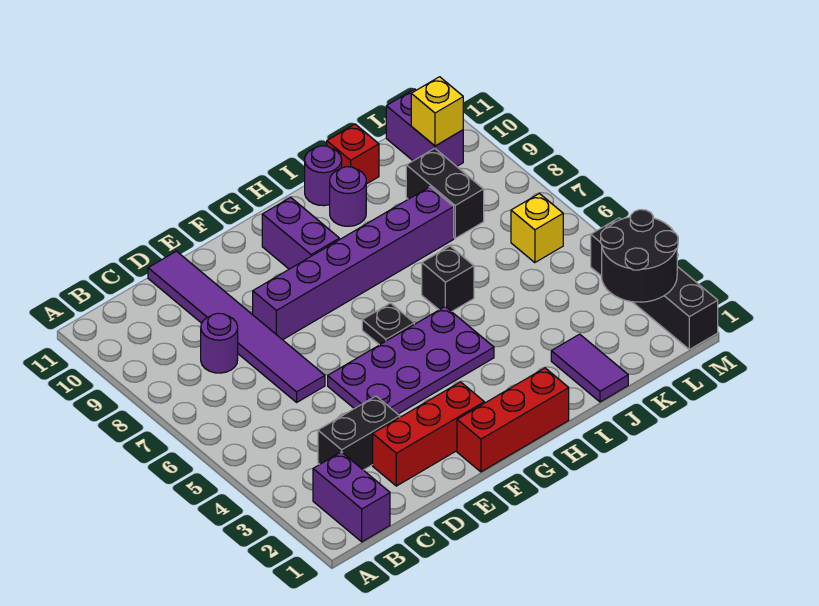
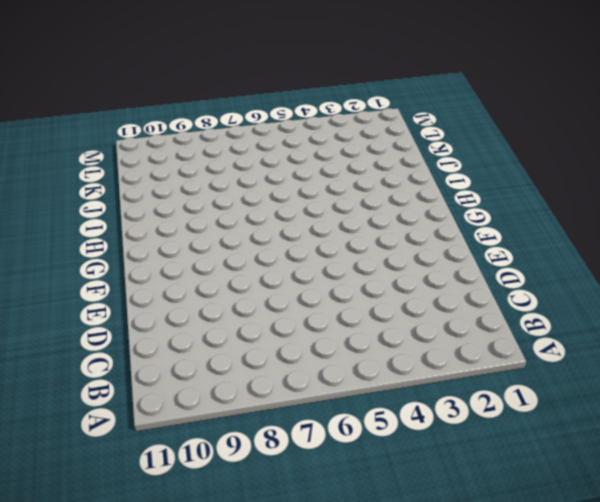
none -> purple brick B1:B2 level 1
none -> black brick C3:D3 level 1
none -> purple round brick C8 level 1

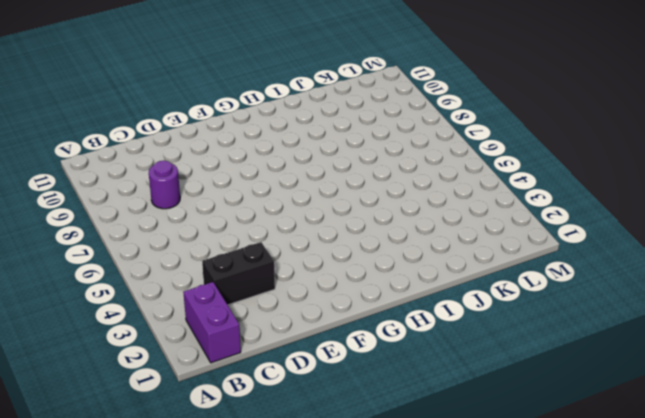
none -> red brick D2:F2 level 1
none -> purple tile D6:D11 level 1
none -> purple plate E4:H5 level 1

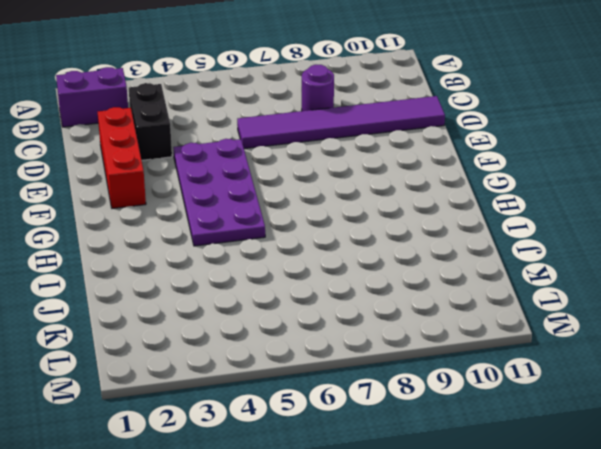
none -> purple brick E8:J8 level 1
none -> red brick F1:H1 level 1
none -> black plate G6 level 1

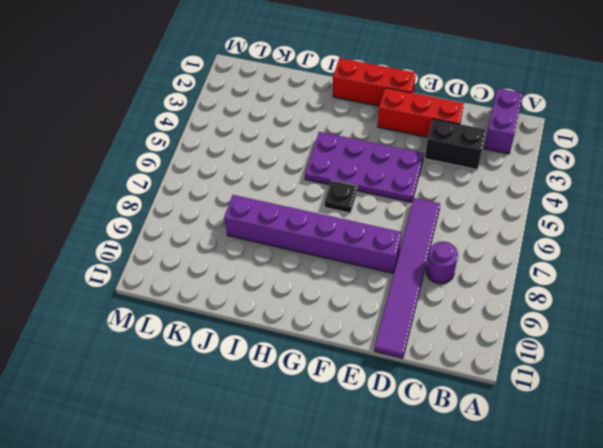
none -> purple brick G9:G10 level 1
none -> black brick I6 level 1
none -> purple round brick I10 level 1

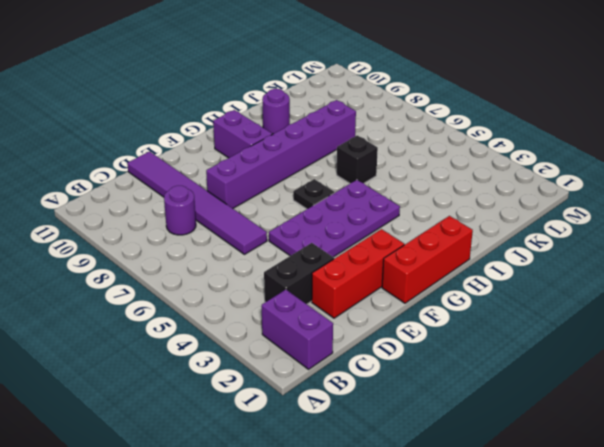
none -> purple round brick I11 level 1
none -> purple tile J1:J2 level 1
none -> red brick J11 level 1

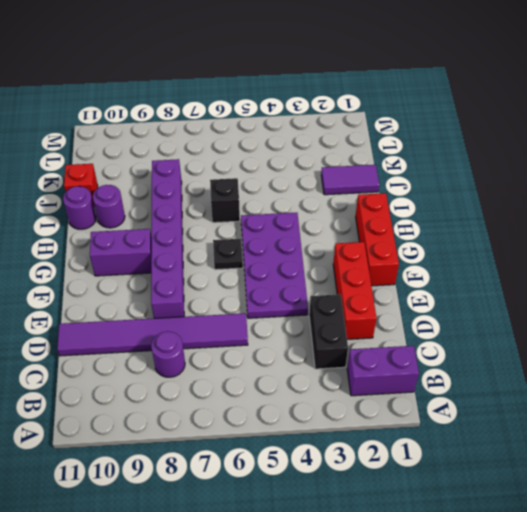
none -> black brick K8:K9 level 1
none -> yellow brick L6 level 1
none -> purple brick L10:L11 level 1

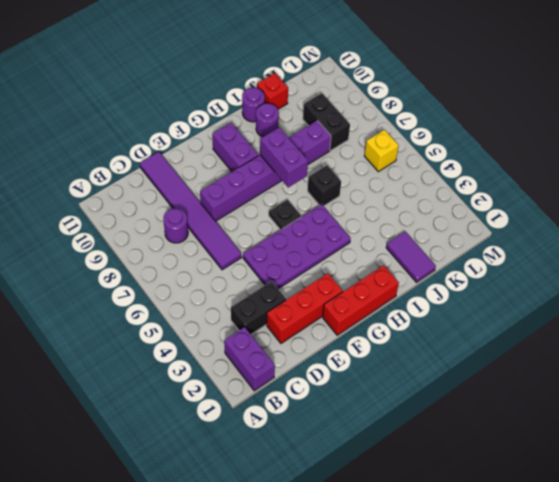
purple brick H7:H8 level 2 -> purple brick L10:L11 level 1
none -> black brick M1:M4 level 1
none -> black round brick L2:M3 level 2
none -> yellow brick L10 level 2

